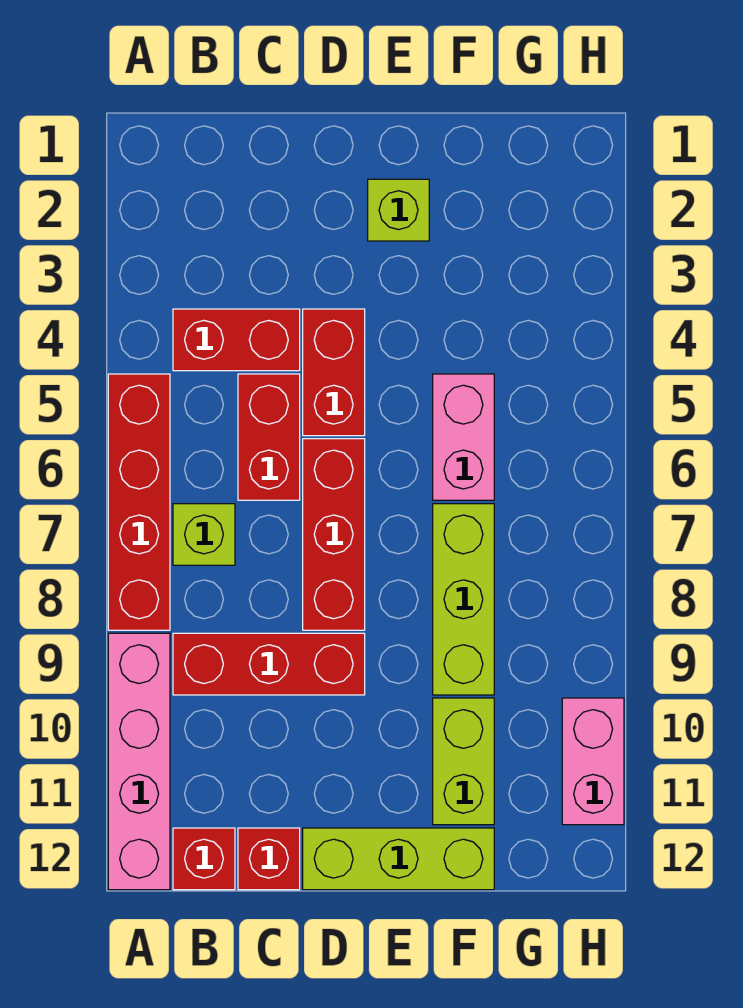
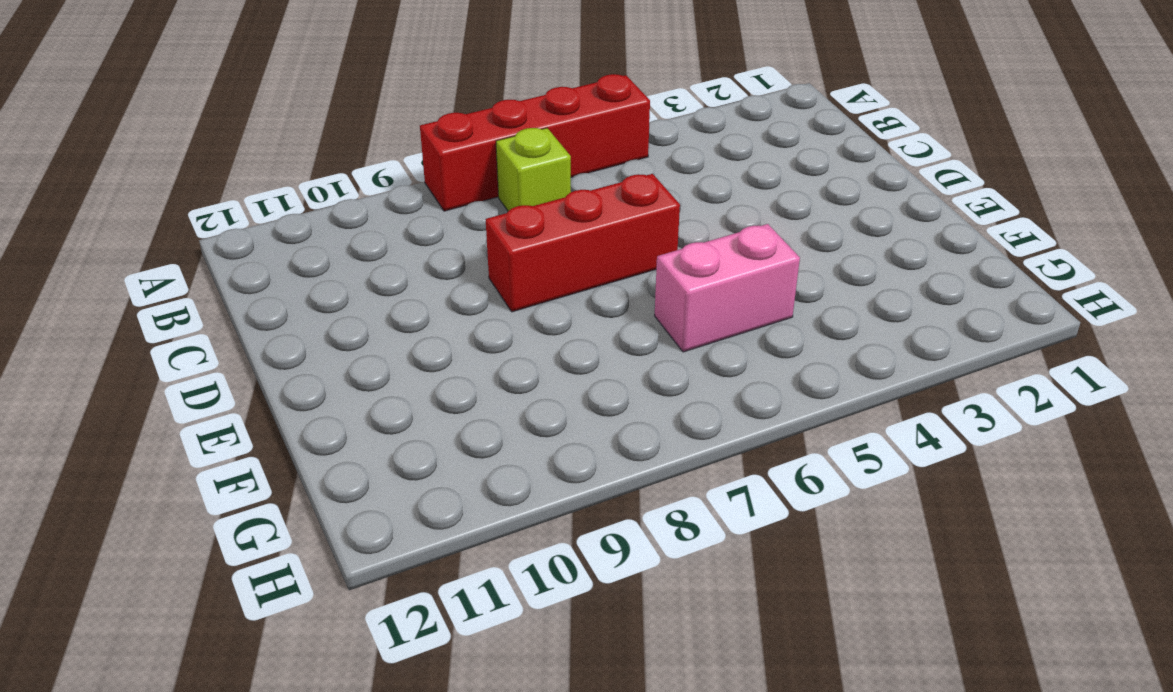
none -> pink brick A9:A12 level 1
none -> red brick B4:C4 level 1
none -> red brick B9:D9 level 1

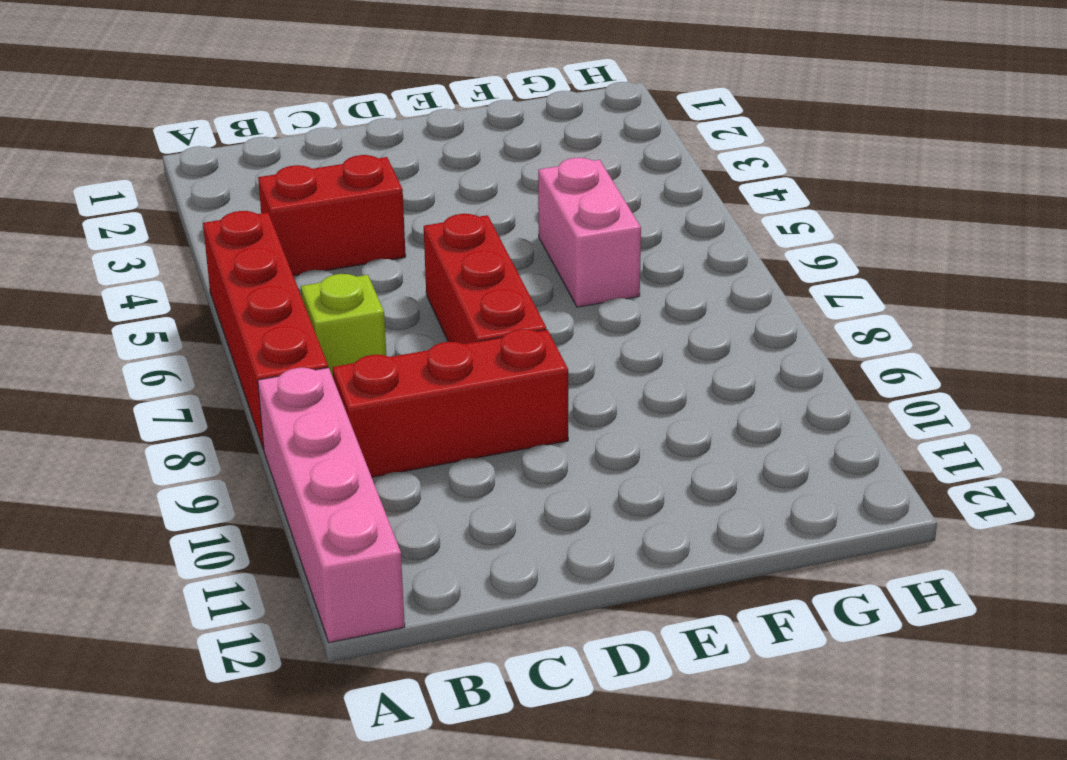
none -> red brick B12 level 1
none -> red brick C5:C6 level 1
none -> red brick C12 level 1

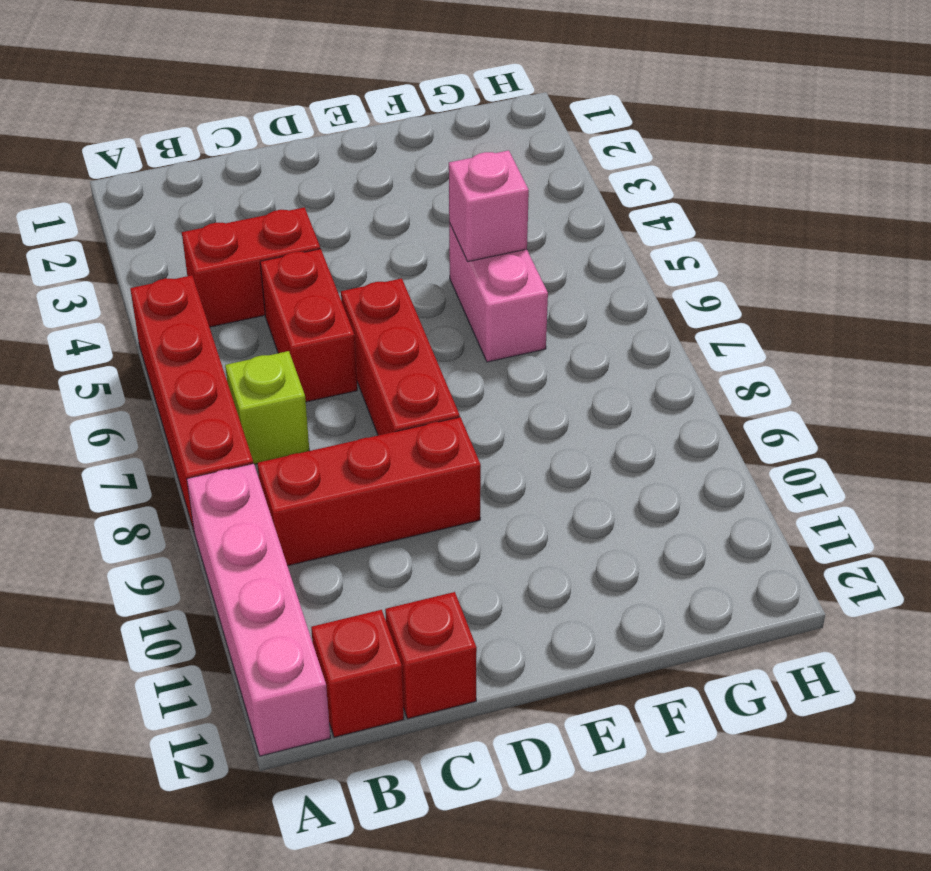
pink brick F5 level 2 -> none
none -> red brick D4:D5 level 1
none -> lime brick D12:F12 level 1
none -> lime brick E2 level 1

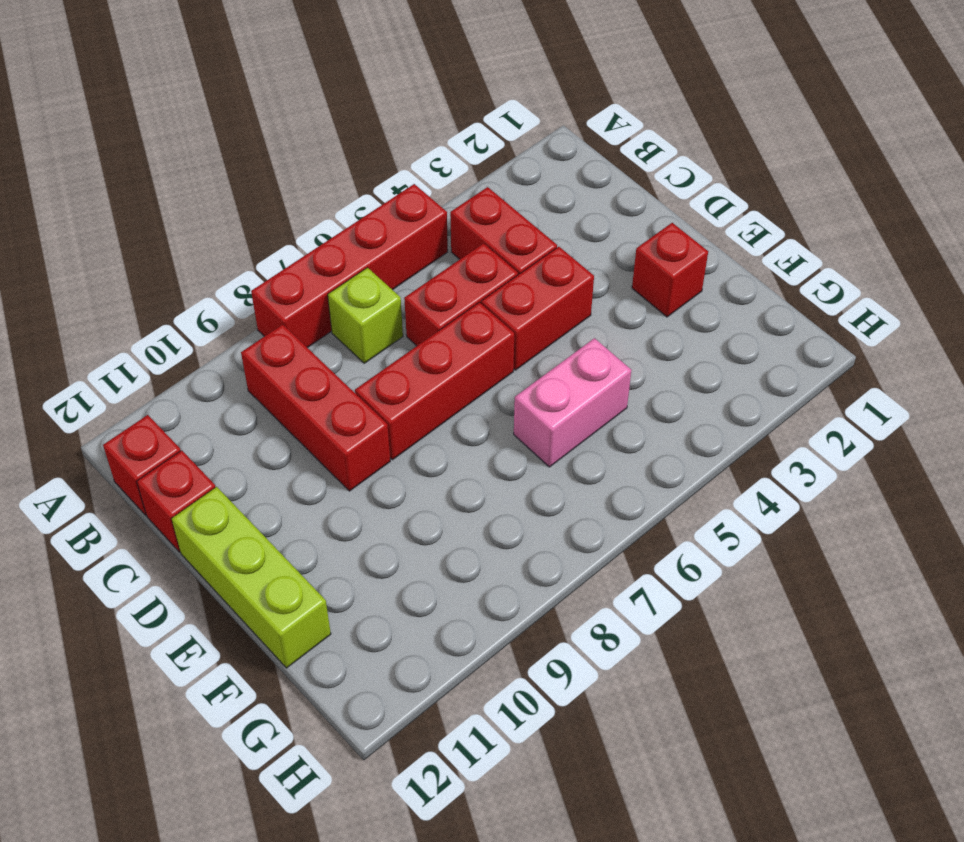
red brick E2 level 1 -> lime brick E2 level 1
none -> pink brick A9:A12 level 1
none -> lime brick F7:F9 level 1
none -> lime brick F10:F11 level 1

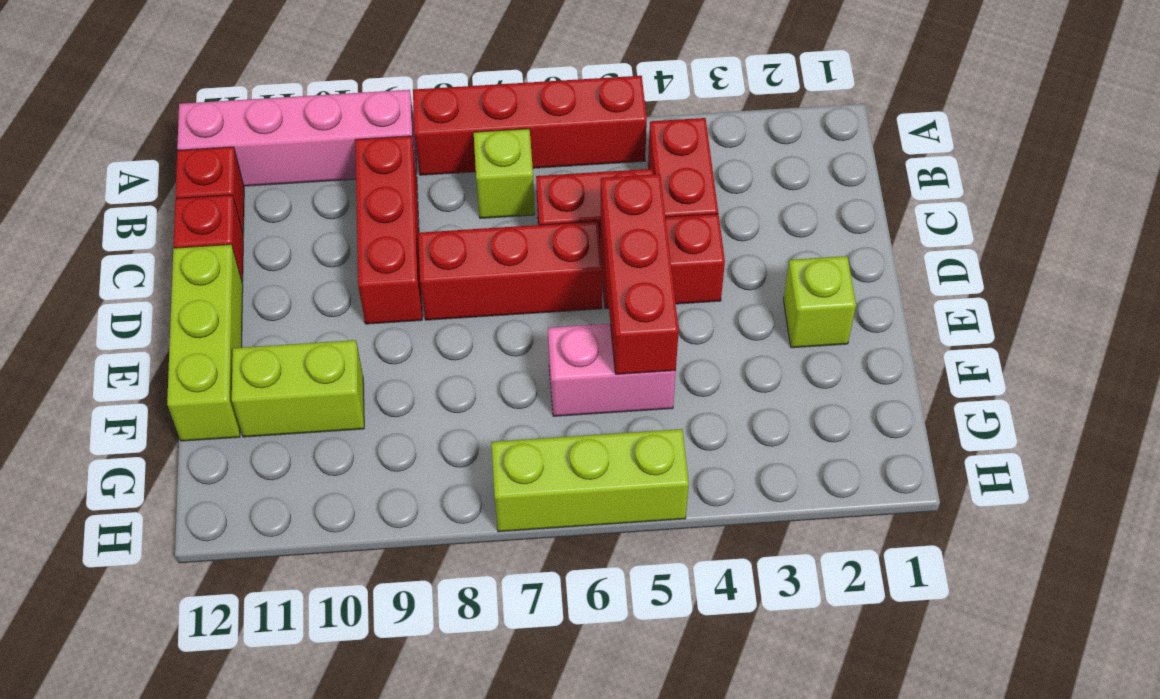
red brick D5:F5 level 2 -> none
lime brick H5:H7 level 1 -> lime brick F7:F9 level 1
none -> pink brick H10:H11 level 1

